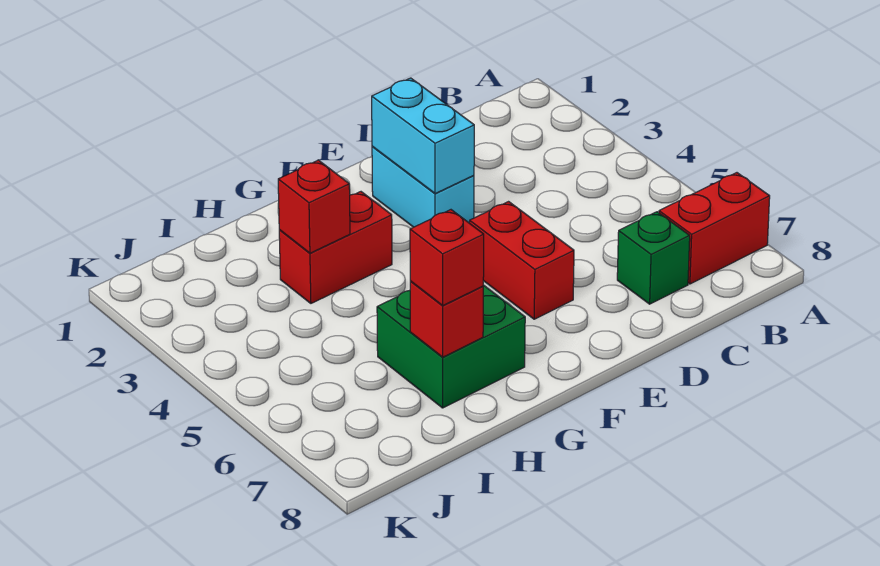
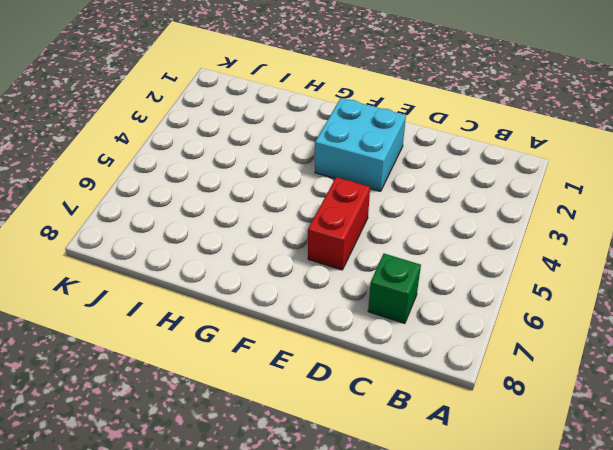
cyan brick E2:F3 level 1 -> cyan brick E2:E3 level 1
none -> red brick A7:B7 level 1
none -> red brick G3:H3 level 1

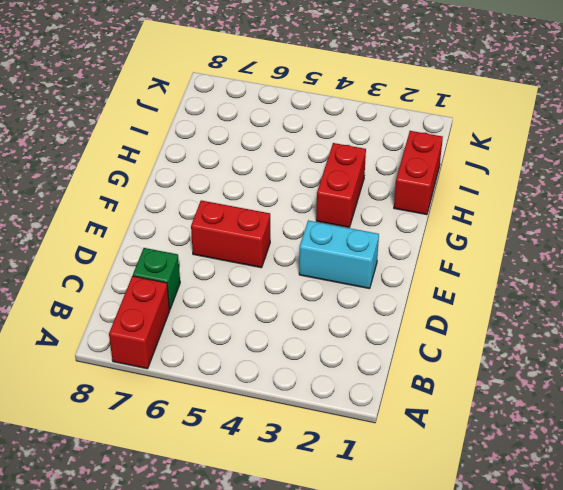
red brick H1:I1 level 1 -> none
none -> green brick G6:H7 level 1
none -> cyan brick E2:E3 level 2

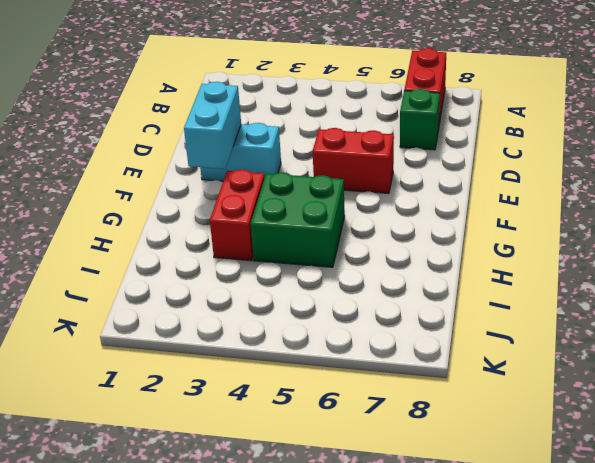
cyan brick E2:F2 level 2 -> cyan brick E2:E3 level 2
green brick G4:H5 level 1 -> green brick G6:H7 level 1
none -> red brick H3 level 2
none -> red brick H7 level 2

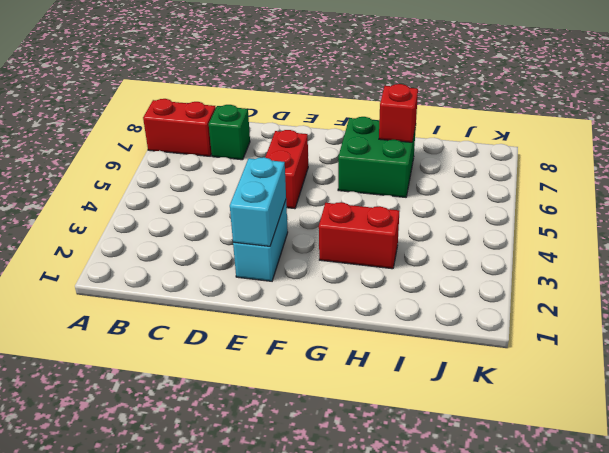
none -> red brick H3 level 2
none -> red brick H7 level 3

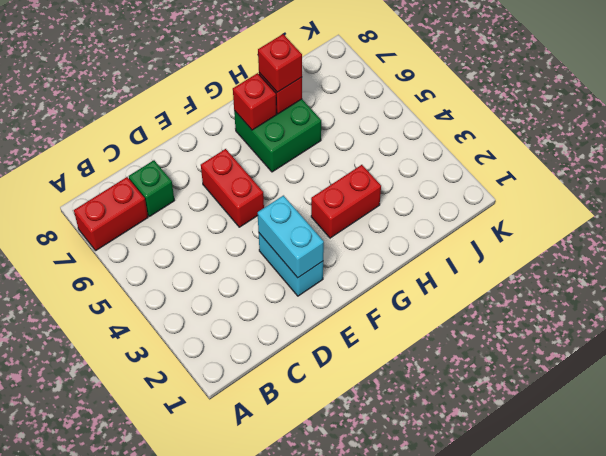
red brick G7 level 2 -> red brick H3 level 2

